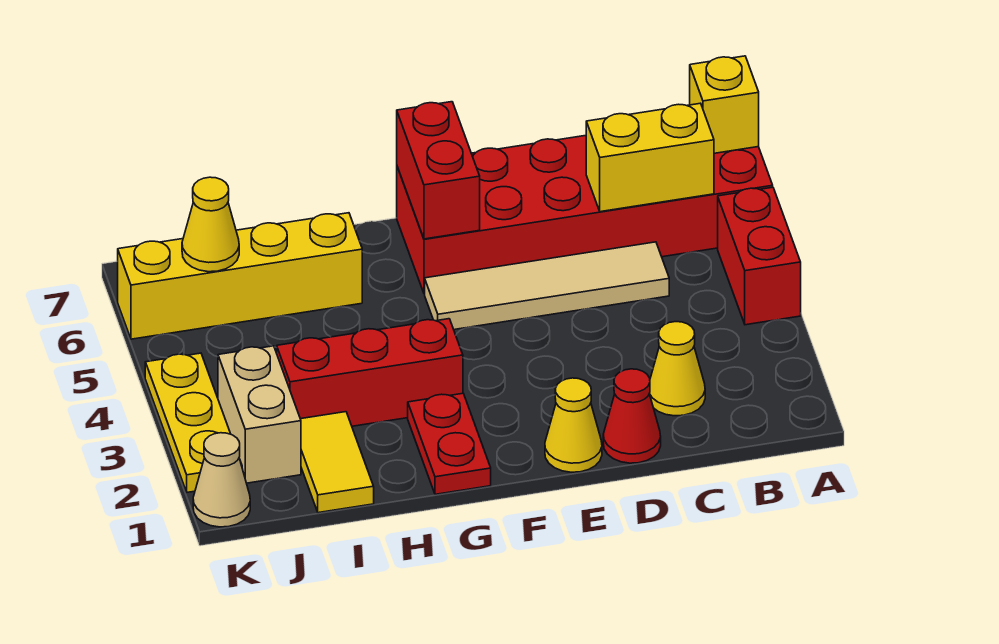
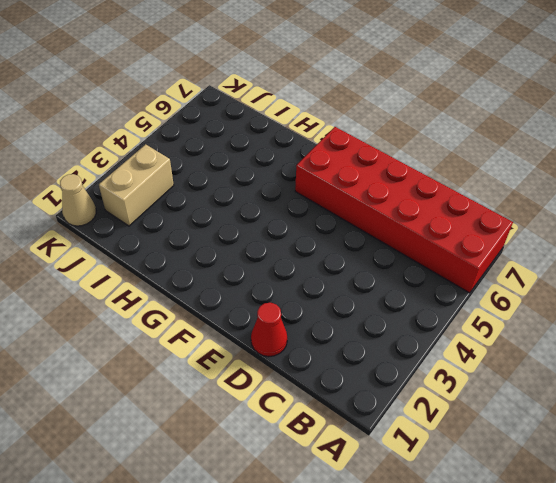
none -> red brick A4:A5 level 1
none -> yellow cone C2 level 1
none -> tan tile C5:F5 level 1

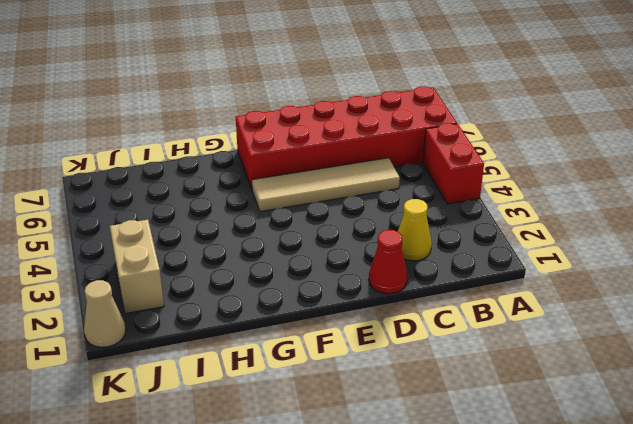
none -> yellow cone E1 level 1
none -> red plate G1:G2 level 1
none -> red brick G3:I3 level 1

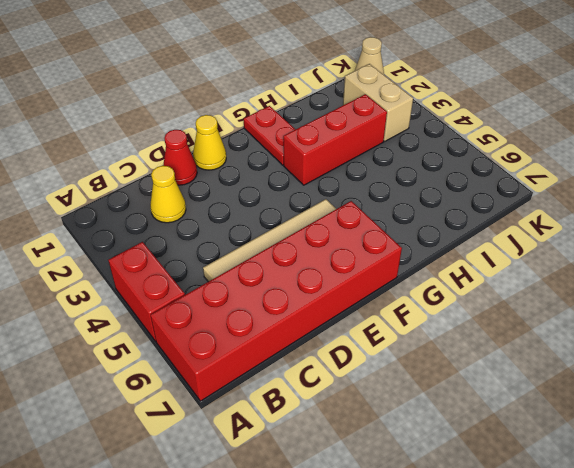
none -> yellow brick H6:K6 level 1
none -> yellow tile I1:I2 level 1
none -> yellow plate K2:K4 level 1

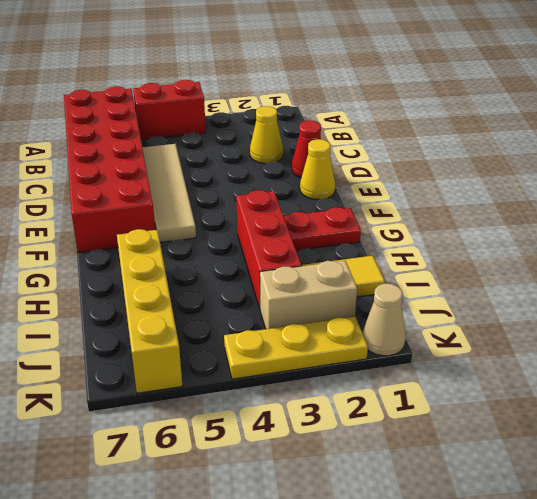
none -> yellow brick A7 level 2
none -> yellow brick B6:C6 level 2
none -> red brick F6:F7 level 2

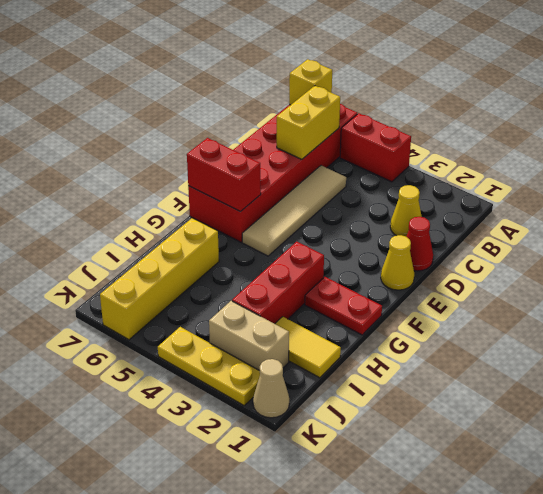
none -> yellow cone J6 level 2

